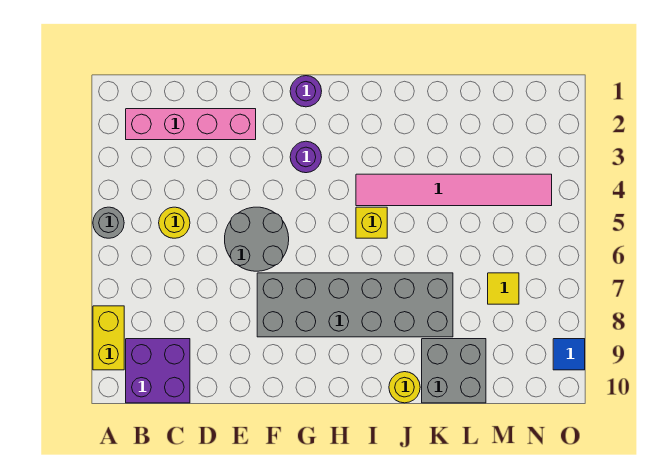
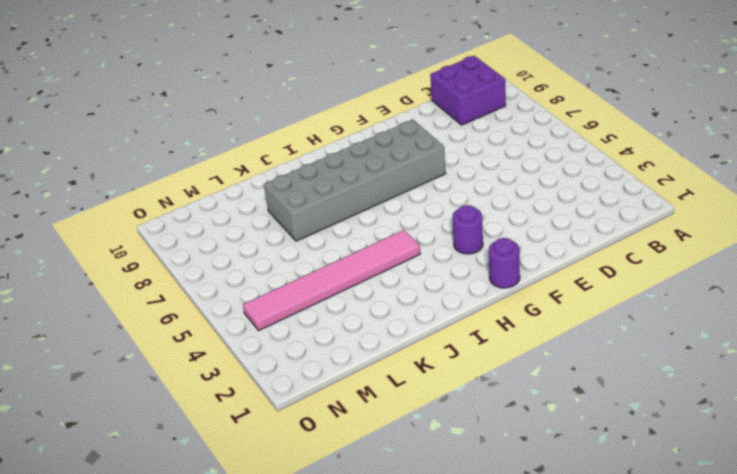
none -> grey round brick A5 level 1
none -> yellow brick A8:A9 level 1
none -> pink brick B2:E2 level 1

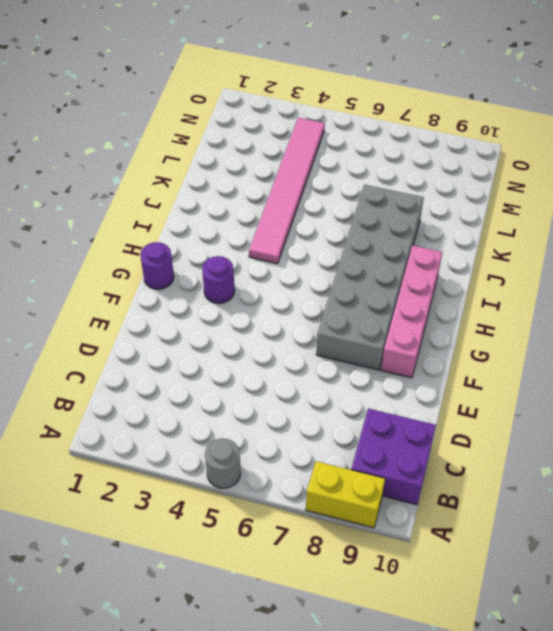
pink brick F9:I9 level 1 -> pink brick B2:E2 level 1
none -> yellow round brick C5 level 1
none -> grey round brick E5:F6 level 1
none -> yellow brick I5 level 1

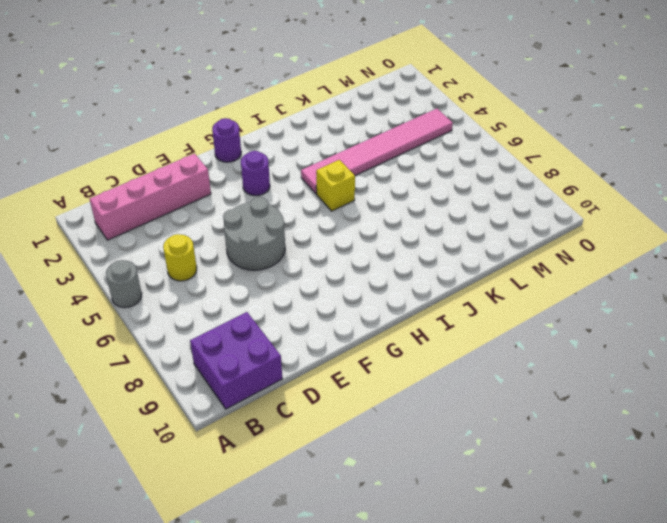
none -> yellow brick A8:A9 level 1
none -> grey brick F7:K8 level 1
none -> yellow round brick J10 level 1

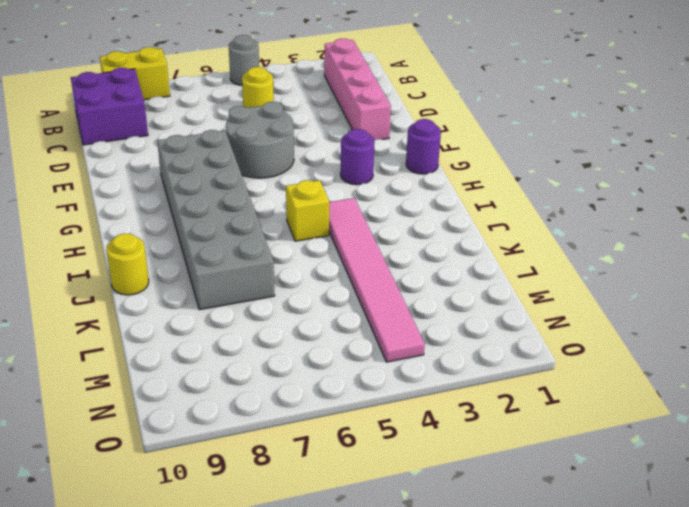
none -> grey brick K9:L10 level 1
none -> yellow tile M7 level 1
none -> blue tile O9 level 1

